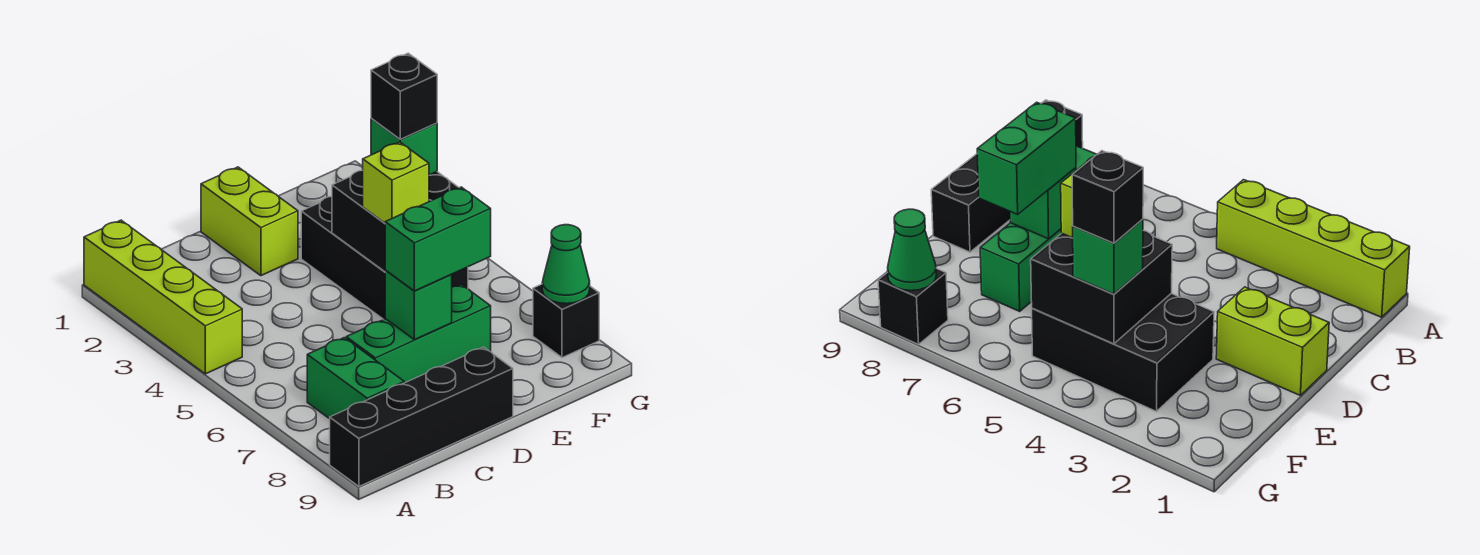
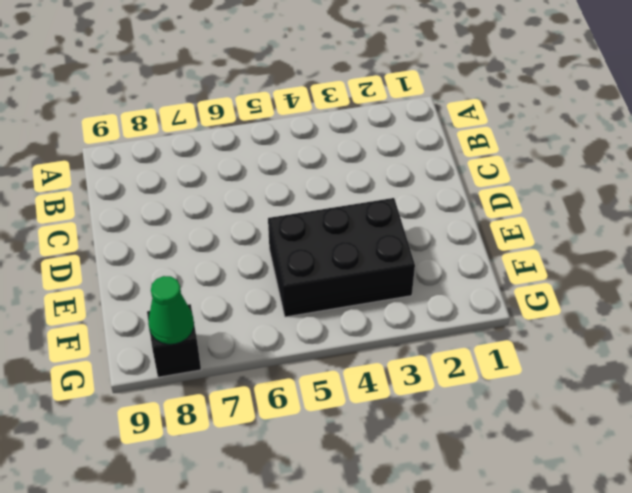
none -> lime brick A1:A4 level 1
none -> black brick A9:D9 level 1
none -> green brick B7:B8 level 1

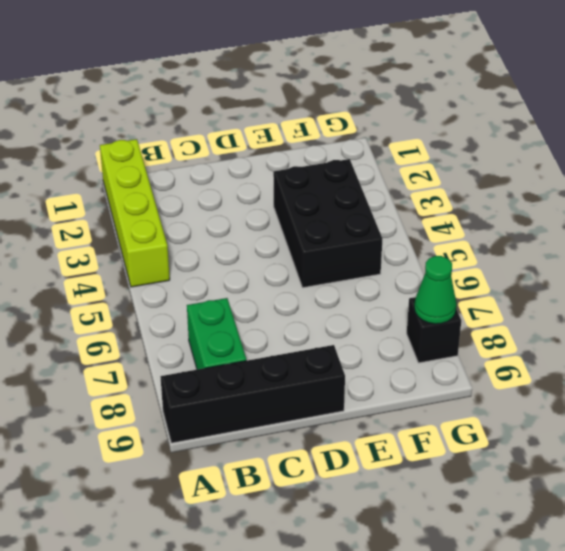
none -> green brick C7:E7 level 1
none -> lime brick D1:D2 level 1
none -> green brick D7 level 2

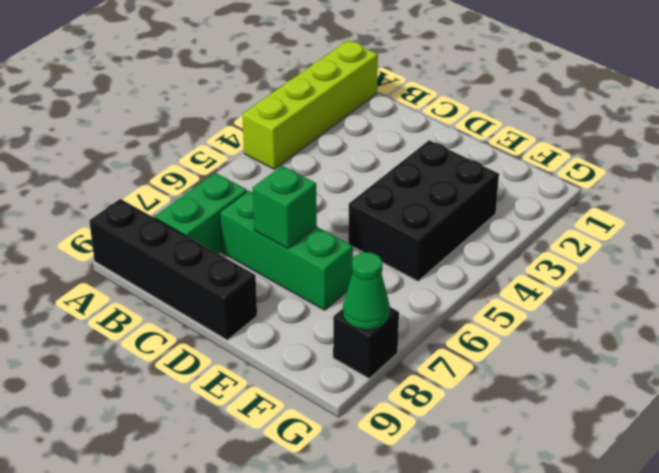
none -> lime brick D1:D2 level 1
none -> black brick E4:F5 level 2
none -> green brick D7:E7 level 3

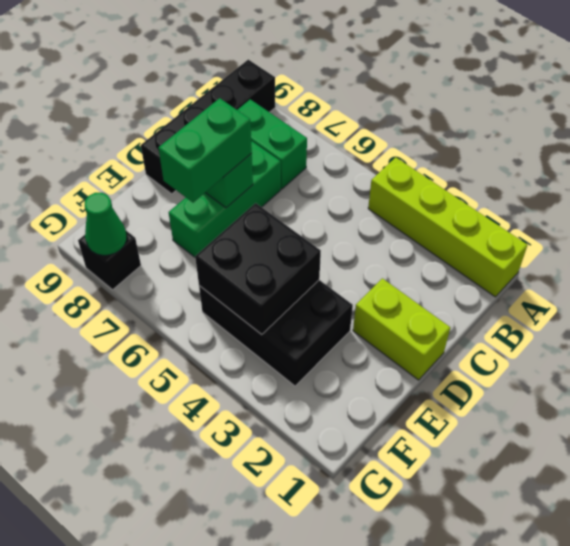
none -> lime brick E5 level 3
none -> green brick F4 level 3
none -> black brick F4 level 4

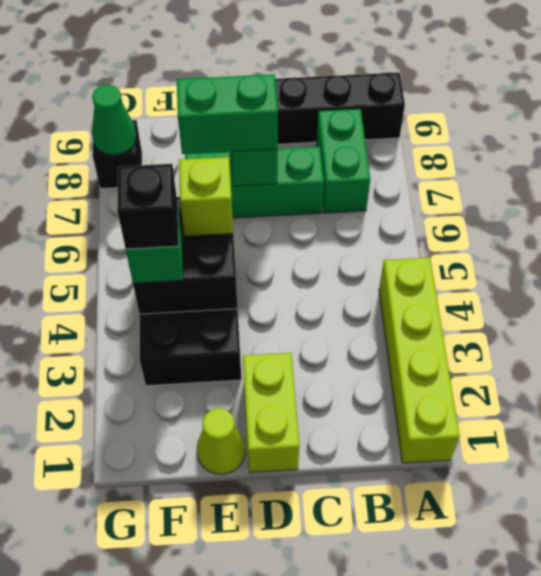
lime cone E1 level 1 -> none

